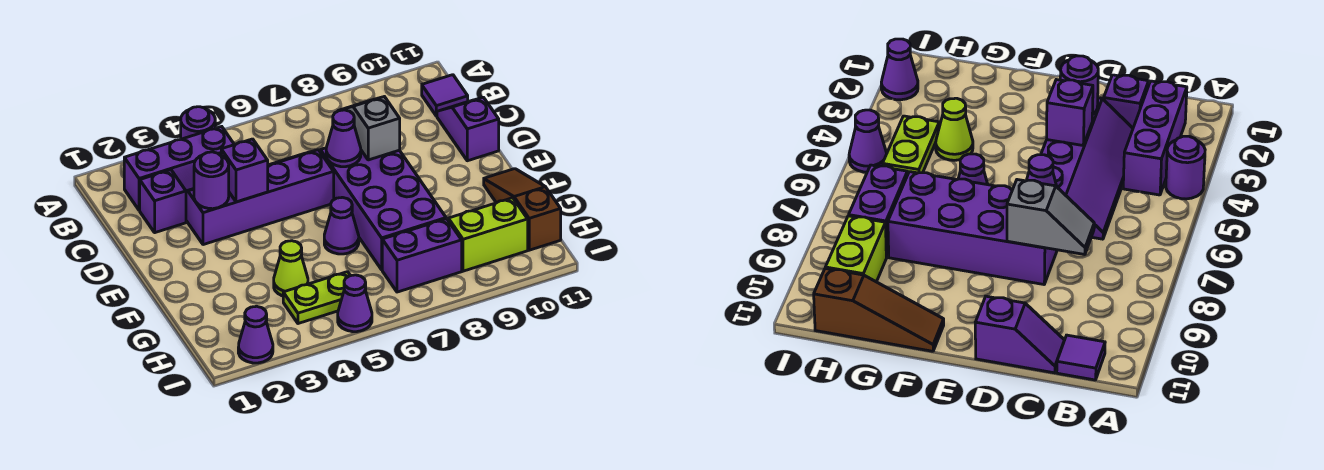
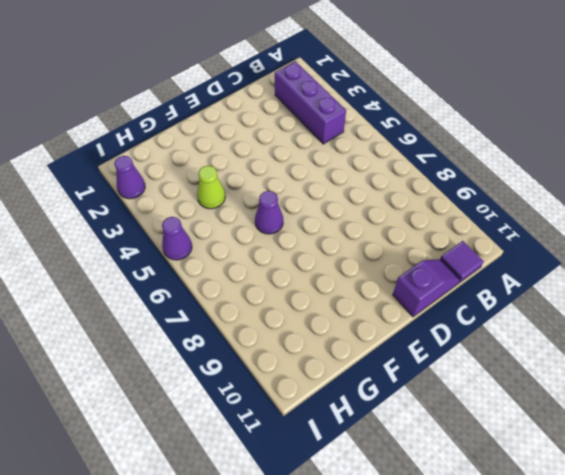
none -> purple round brick A4 level 1
none -> purple brick C2 level 1
none -> purple slope C3:D6 level 1 top D

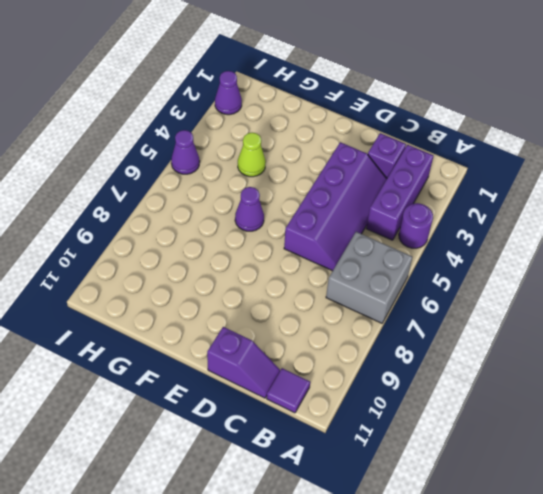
grey brick A6:B7 level 1 -> none
none -> purple brick D7:G8 level 1
none -> brown slope F11:H11 level 1 top H
none -> lime plate H4:H5 level 1

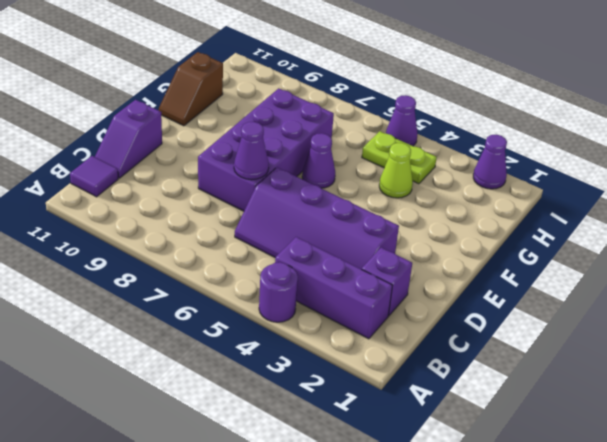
brown slope F11:G11 level 1 top G -> brown slope F11:H11 level 1 top H
none -> purple brick H7:H8 level 1
none -> lime brick H9:H10 level 1
none -> grey slope C8:D8 level 2 top D

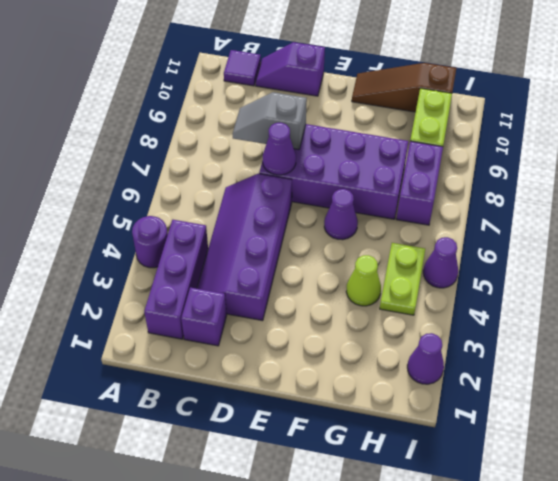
none -> purple round brick D3 level 2
none -> purple brick D4 level 2

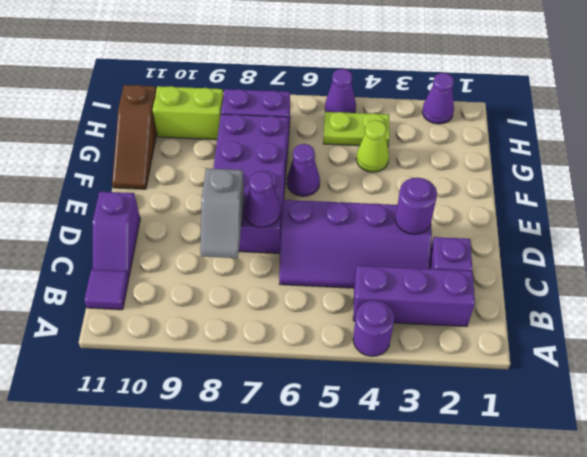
none -> purple brick D4 level 2

